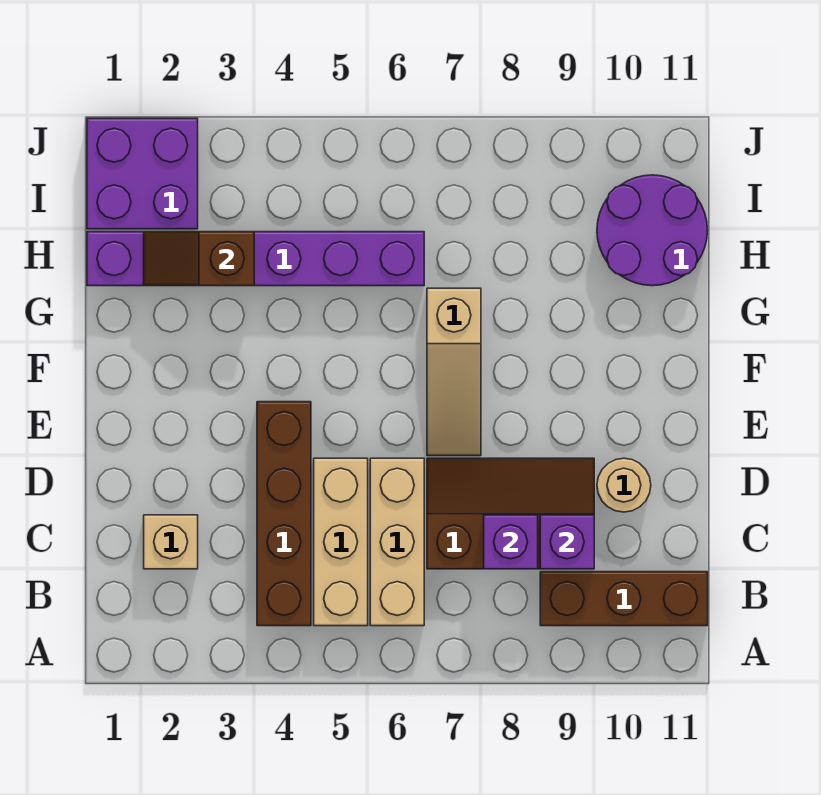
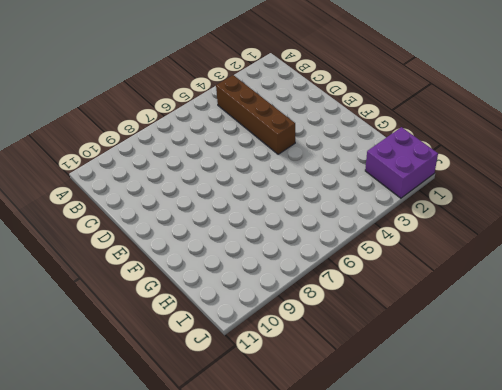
none -> tan brick B5:D5 level 1
none -> tan brick B6:D6 level 1
none -> brown brick B9:B11 level 1

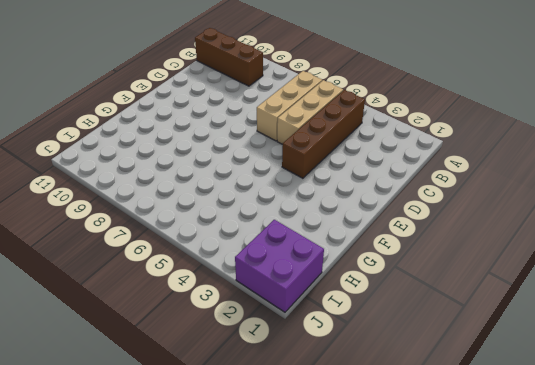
none -> tan brick C2 level 1
none -> brown slope C7:D9 level 1 top C
none -> tan round brick D10 level 1

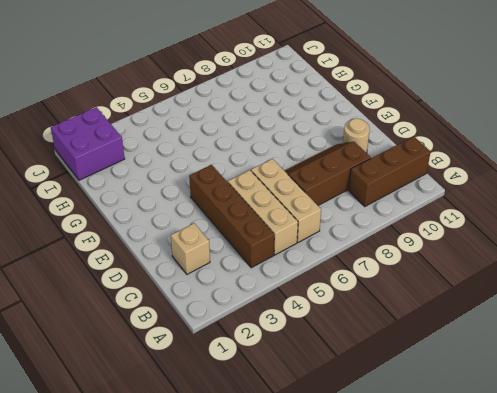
none -> tan slope E7:G7 level 1 top G
none -> purple brick H1:H6 level 1
none -> purple round brick H10:I11 level 1

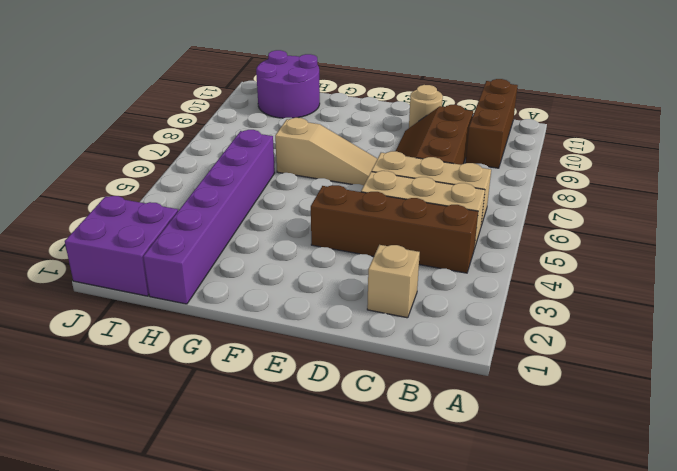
none -> purple brick C8 level 2
none -> purple brick C9 level 2
none -> brown slope H2:H3 level 2 top 3

